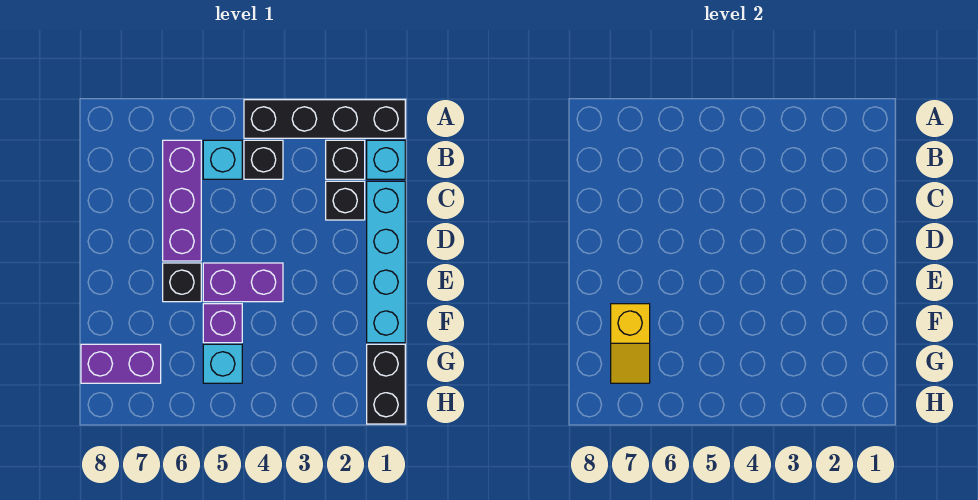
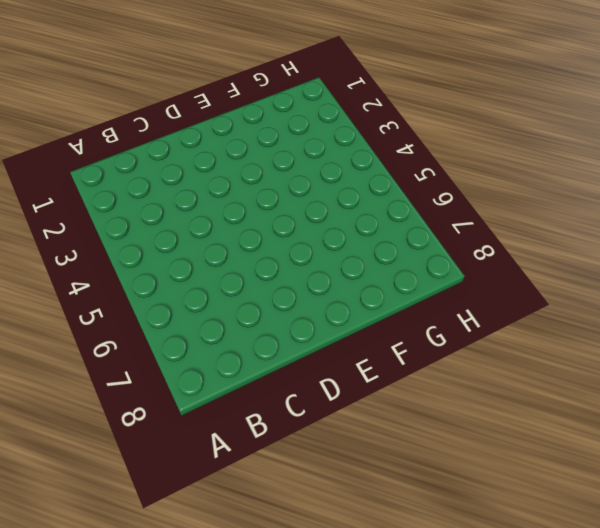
none -> black brick A1:A4 level 1
none -> cyan brick B1 level 1
none -> black brick B2 level 1

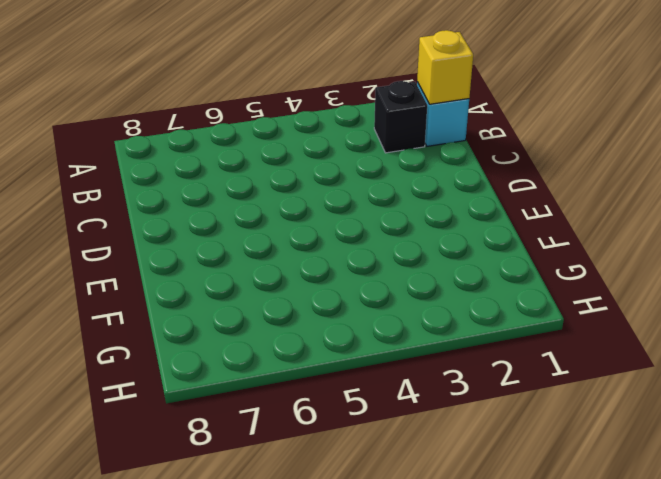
yellow brick B1 level 2 -> none
none -> black brick A1:A4 level 1
none -> black brick B4 level 1
none -> cyan brick B5 level 1

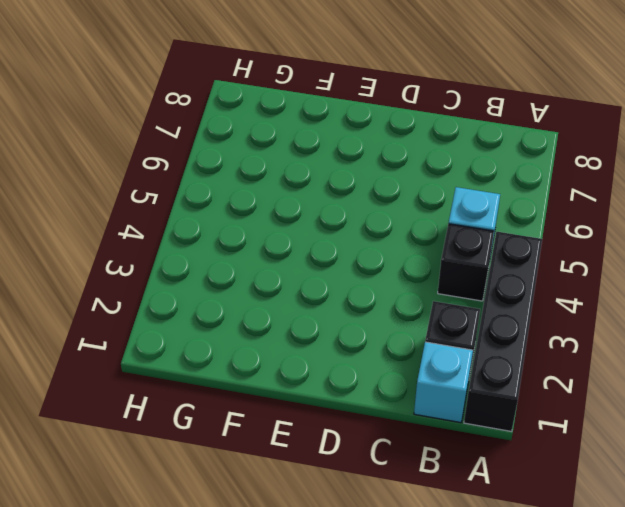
none -> purple brick B6:D6 level 1
none -> cyan brick C1:F1 level 1
none -> black brick C2 level 1

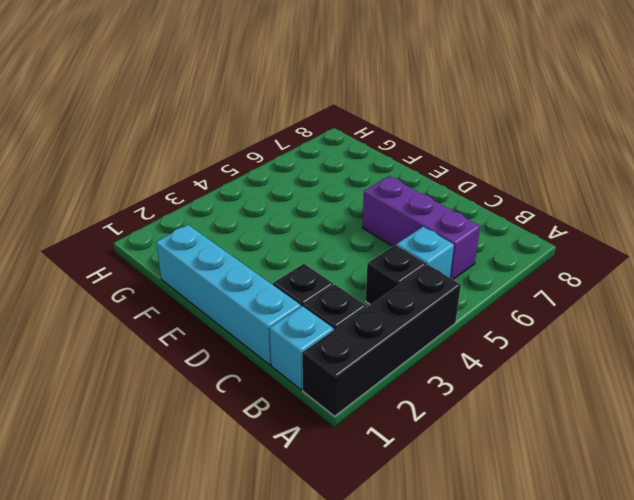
none -> purple brick E4:E5 level 1
none -> black brick E6 level 1
none -> purple brick F5 level 1

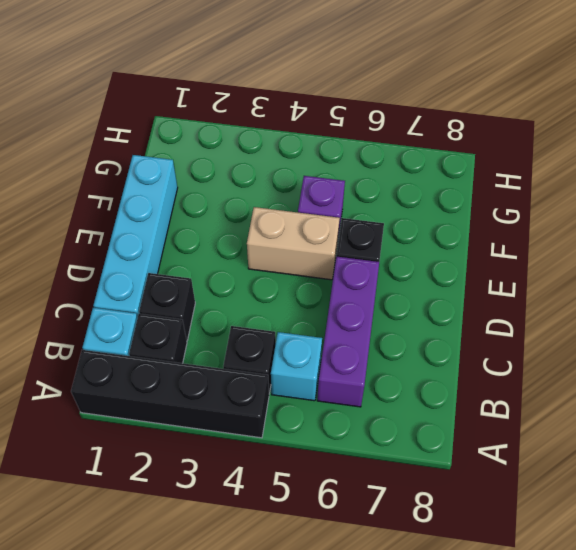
tan brick E4:E5 level 1 -> purple brick E4:E5 level 1
none -> black brick G1:H1 level 1
none -> cyan brick G5 level 1
none -> purple brick G7:G8 level 1

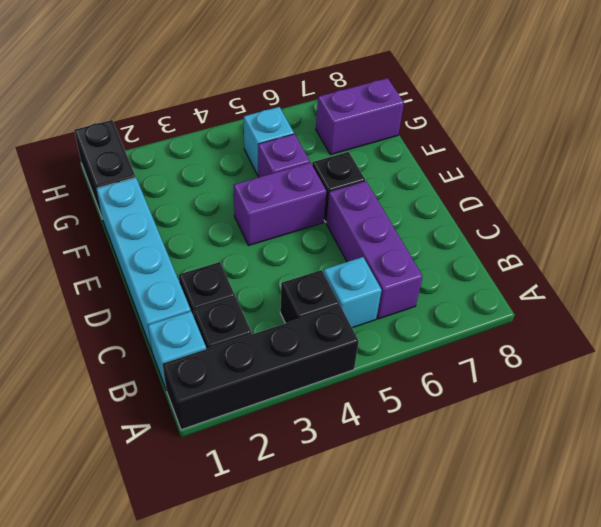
none -> yellow slope F7:G7 level 2 top F

